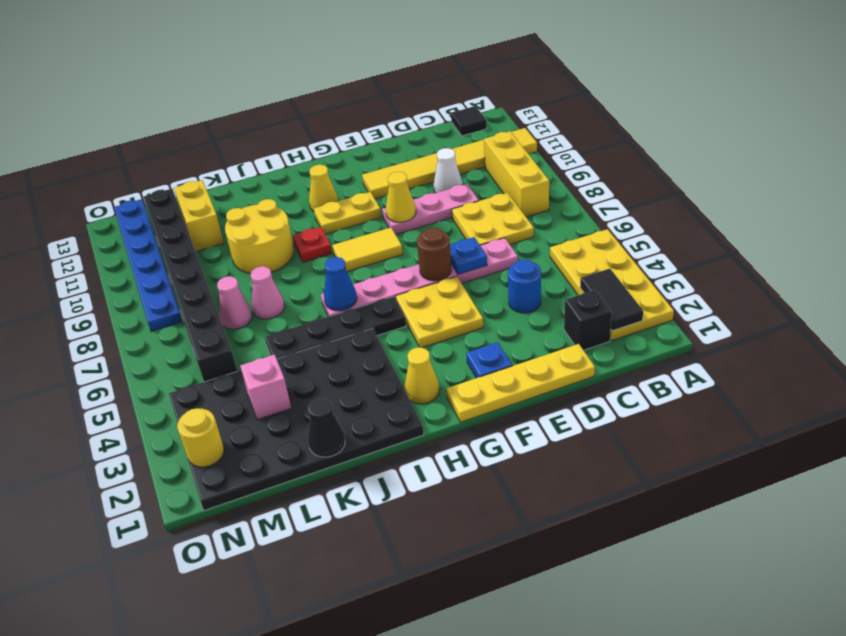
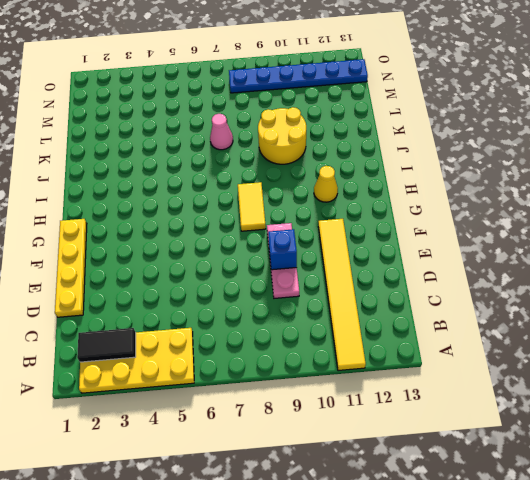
blue brick E9 level 2 -> none
none -> yellow brick B8:B10 level 1
none -> black tile B13 level 1
none -> black brick C2 level 1
none -> yellow plate C7:D8 level 1

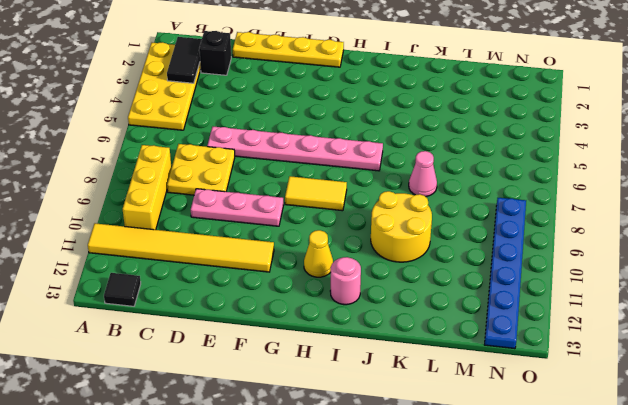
pink round brick I12 level 1 -> none
none -> blue round brick D4 level 1
none -> white cone D10 level 1
none -> blue plate F2 level 1
none -> yellow plate F4:G5 level 1

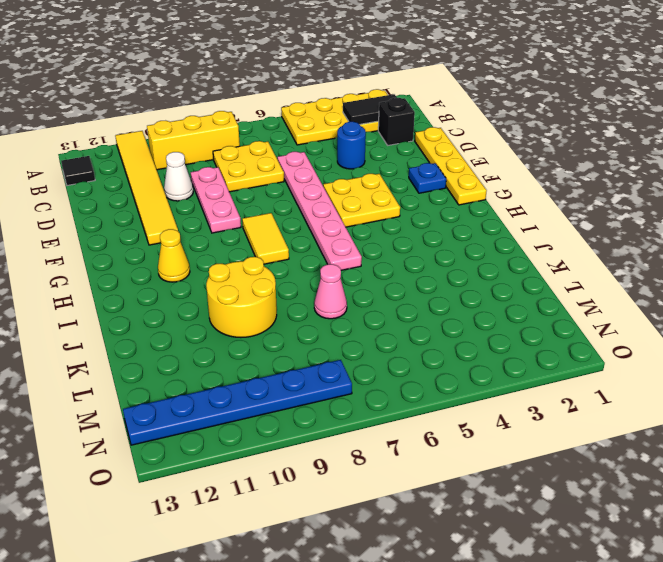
none -> yellow plate G10:H10 level 1
none -> yellow cone H2 level 1
none -> black plate H5:K5 level 1
none -> black plate I1:N4 level 1

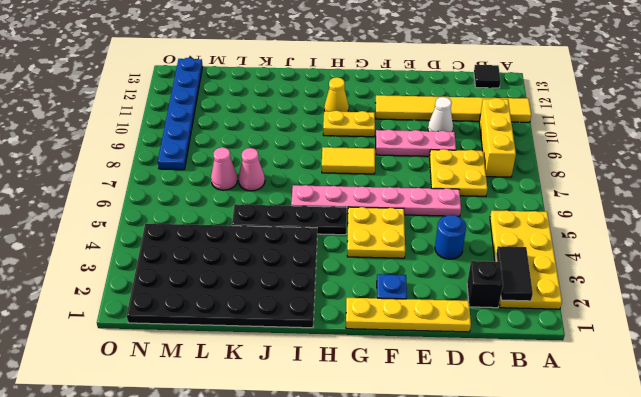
none -> yellow cone H2 level 1
none -> red plate I9 level 1
none -> yellow round brick J9:K10 level 1
none -> yellow brick L11:L12 level 1

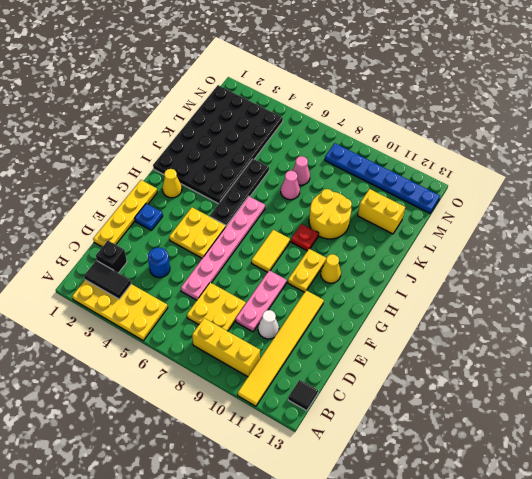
none -> black brick M5:M12 level 1
none -> blue plate E6 level 2
none -> brown round brick F6 level 2
none -> yellow cone F9 level 2

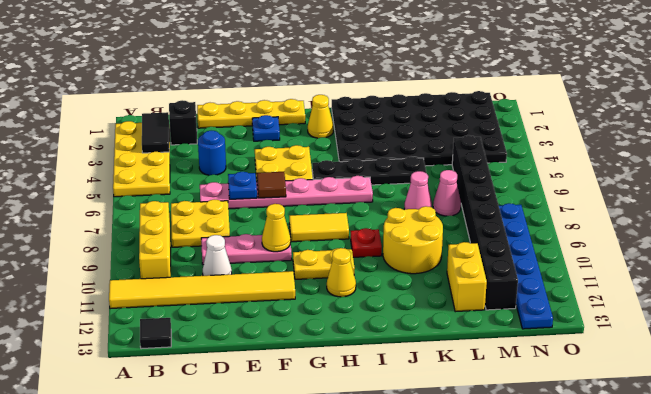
brown tile F6 level 2 -> brown round brick F6 level 2
none -> blue cone I6 level 2
none -> black cone K1 level 2
none -> pink brick L3 level 2
none -> yellow round brick N2 level 2

